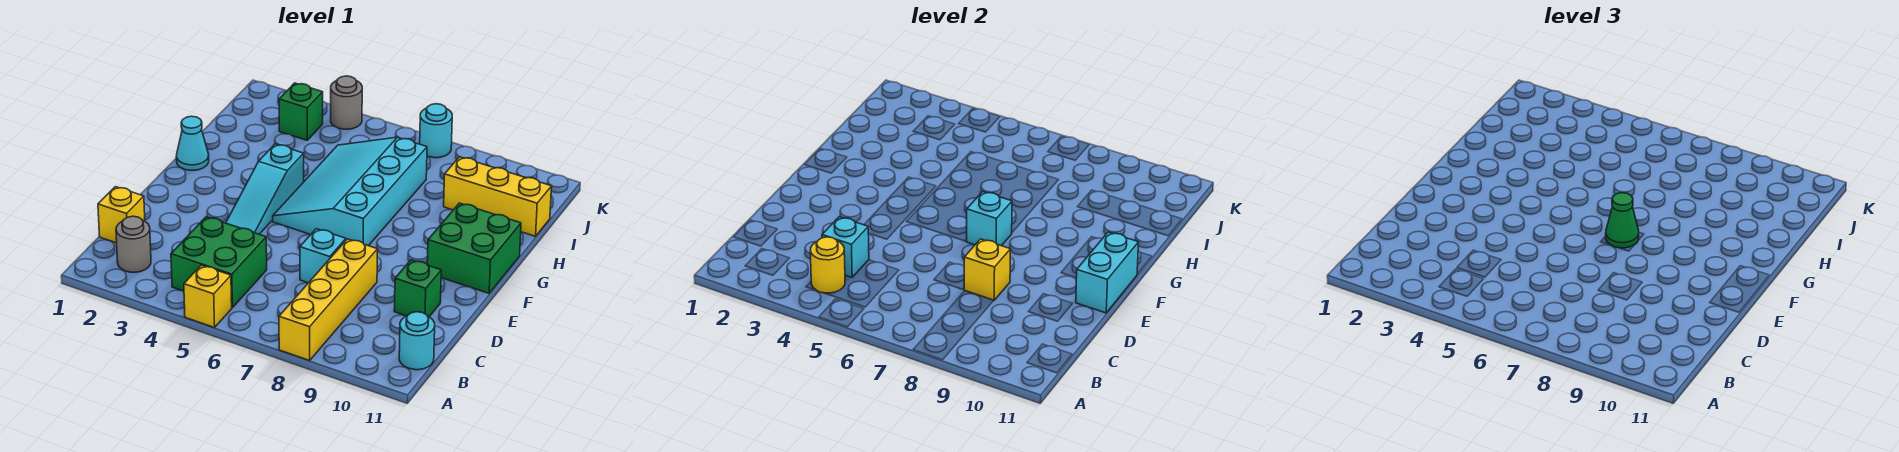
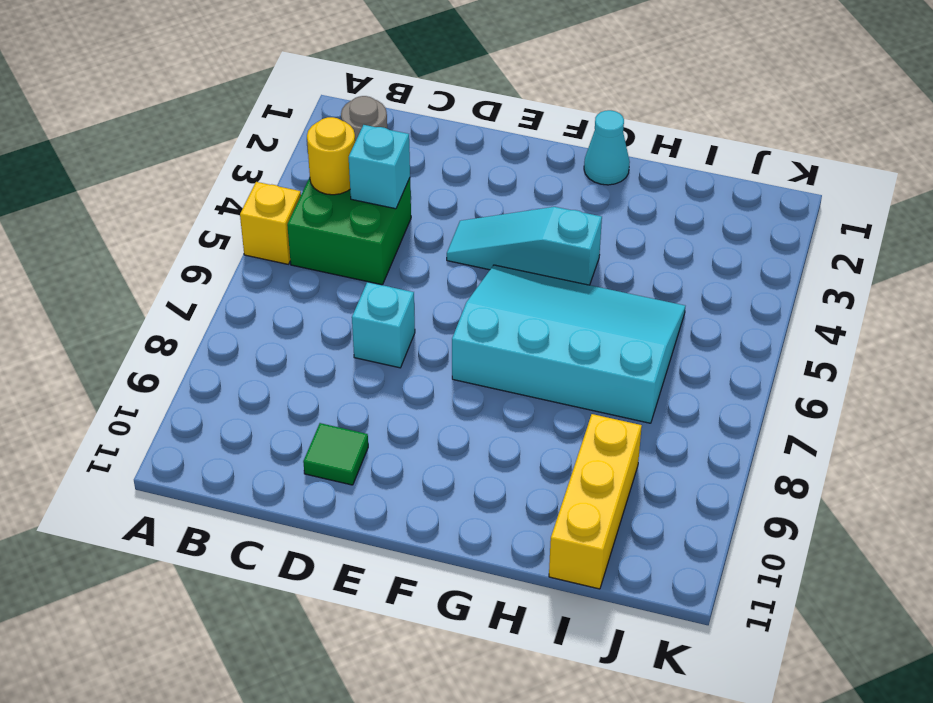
green tile D10 level 1 -> green brick D10 level 1
none -> yellow brick A8:D8 level 1
none -> cyan round brick B11 level 1
none -> yellow brick C1 level 1

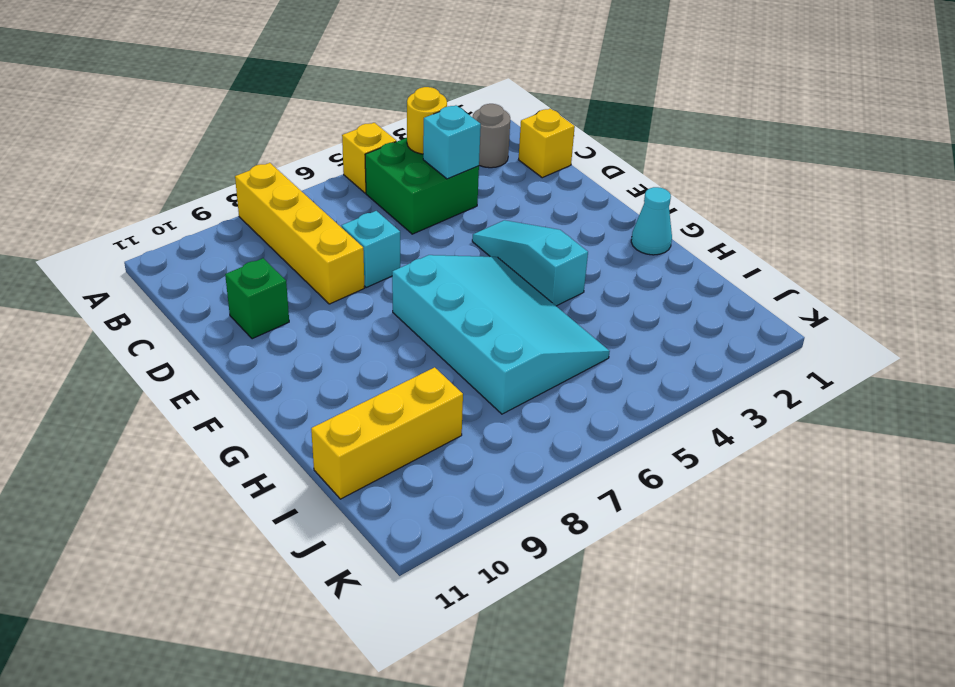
none -> cyan round brick B11 level 1
none -> green brick F10:G11 level 1
none -> green brick J3 level 1

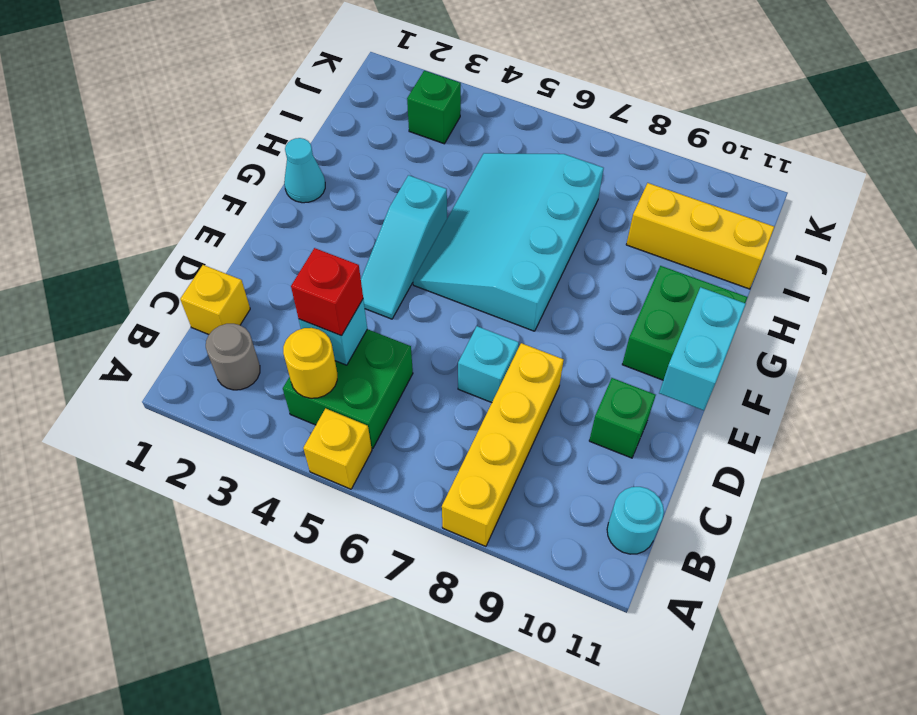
red brick C4 level 3 -> none
none -> grey round brick K4 level 1
none -> cyan round brick K7 level 1
none -> yellow brick D8 level 2

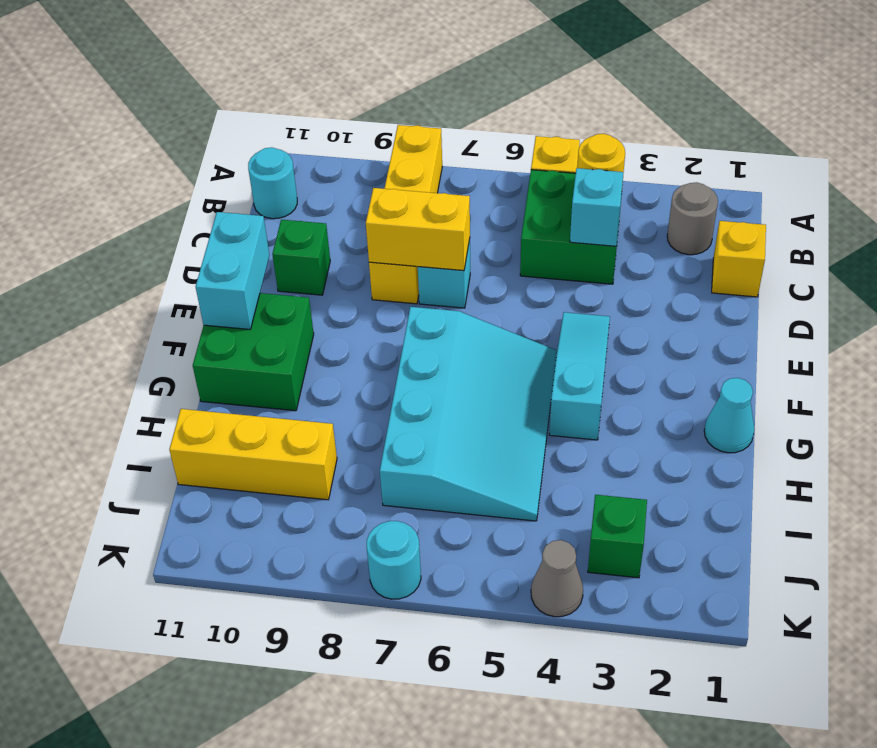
yellow brick D7:D8 level 2 -> yellow brick D8 level 2
grey cone K4 level 1 -> grey round brick K4 level 1
none -> cyan brick F7 level 2
none -> green cone F7 level 3

